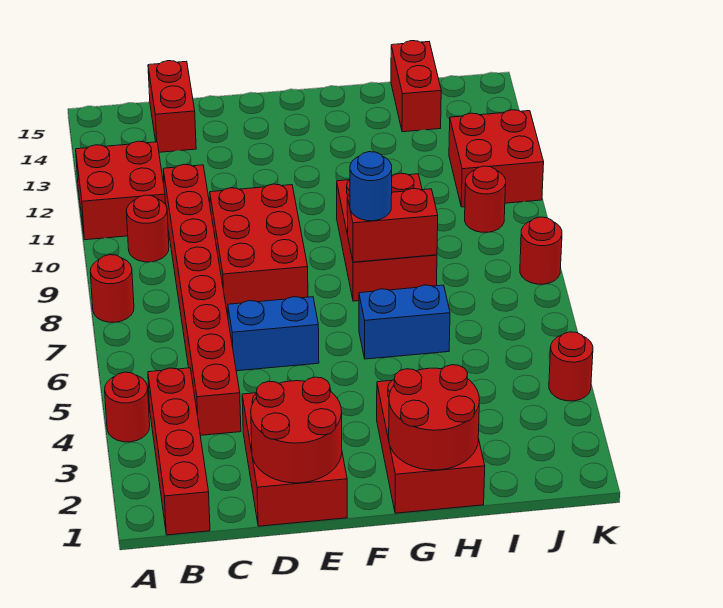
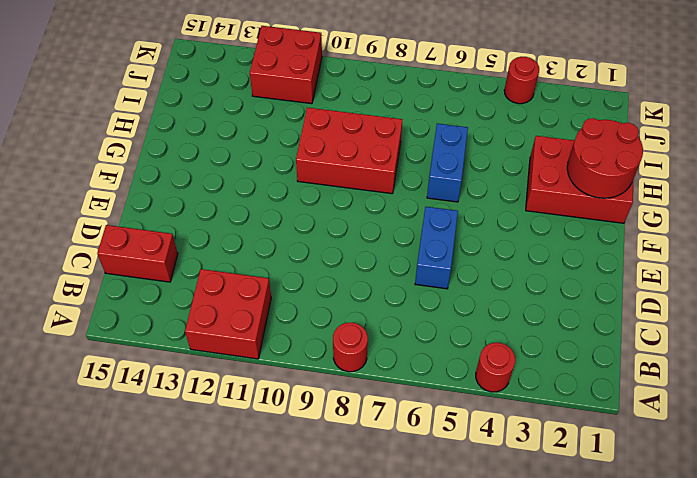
none -> red brick B1:B4 level 1
none -> red round brick B10 level 1
none -> red brick C4:C11 level 1

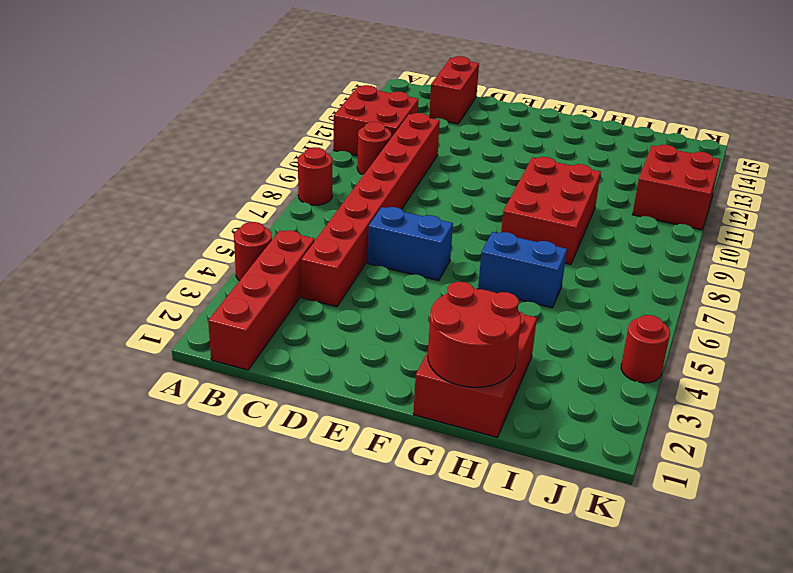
none -> red brick D1:E3 level 1
none -> red brick D8:E10 level 1
none -> red brick I14:I15 level 1

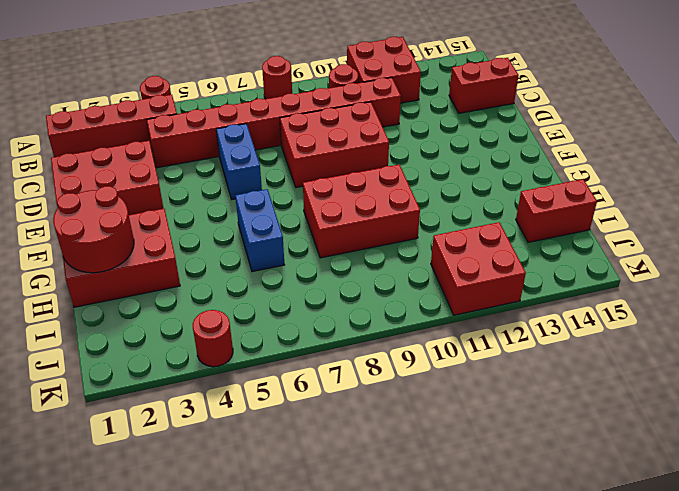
none -> red round brick J10 level 1
none -> red round brick K8 level 1
none -> red round brick D1:E2 level 2

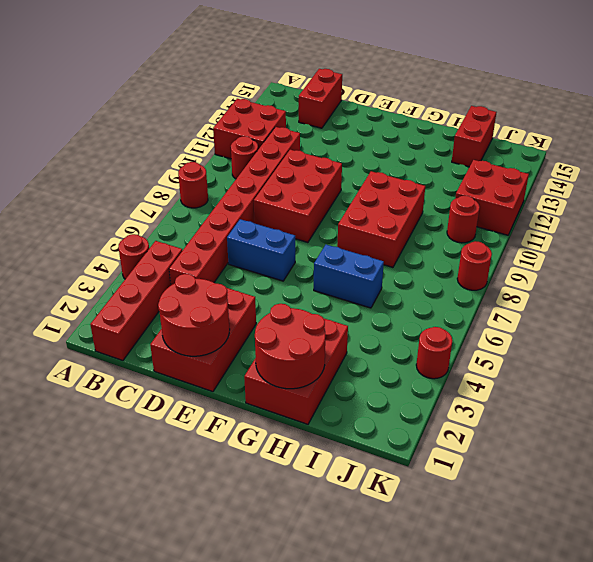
none -> red brick G8:H8 level 2
none -> blue round brick G8 level 3

